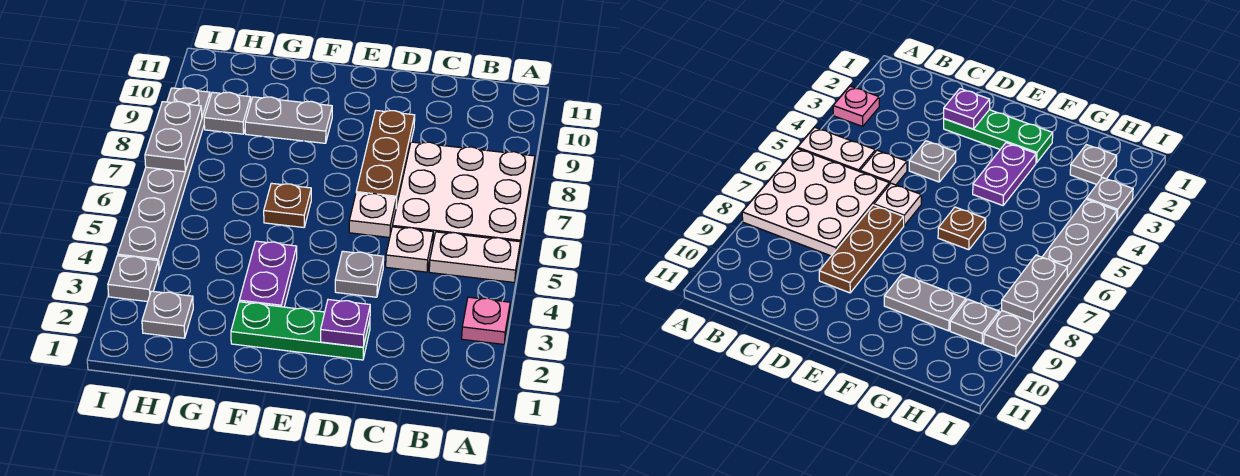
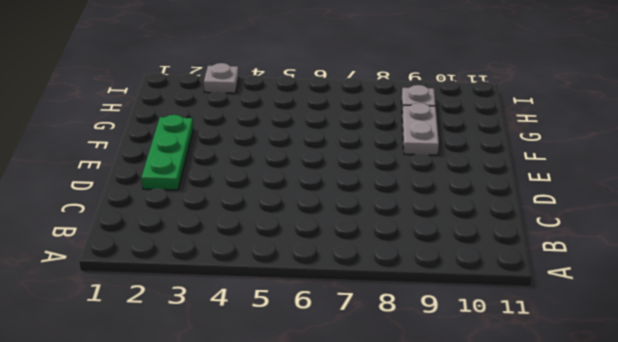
none -> pink plate A3 level 1
none -> white plate A5:B5 level 1
none -> white plate A6:C8 level 1

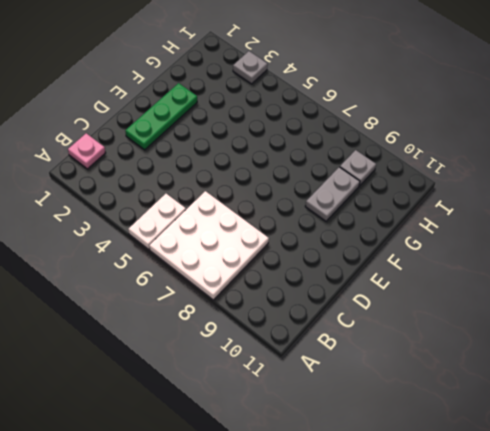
pink plate B1 level 1 -> pink plate A3 level 1
none -> white plate C5 level 1
none -> grey plate D4 level 1
none -> white plate D6 level 1

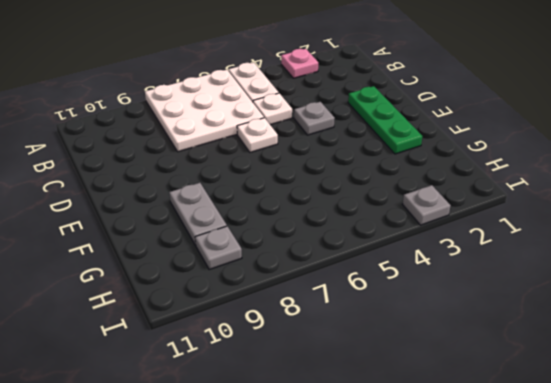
none -> brown plate D7:D9 level 1
none -> purple plate F3:F4 level 1
none -> brown plate F6 level 1

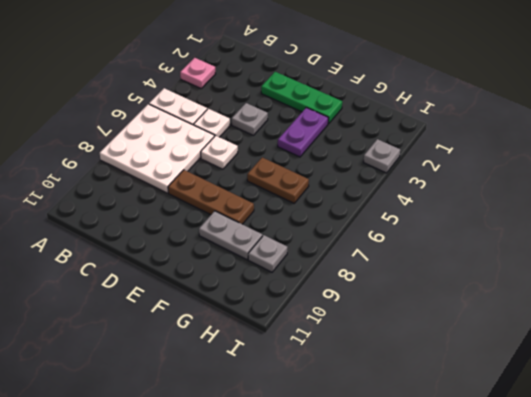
brown plate D8:F8 level 1 -> brown plate D7:D9 level 1
brown plate F6:G6 level 1 -> brown plate F6 level 1
none -> grey plate H2 level 1
none -> grey plate I4:I9 level 1
none -> purple plate D2 level 2

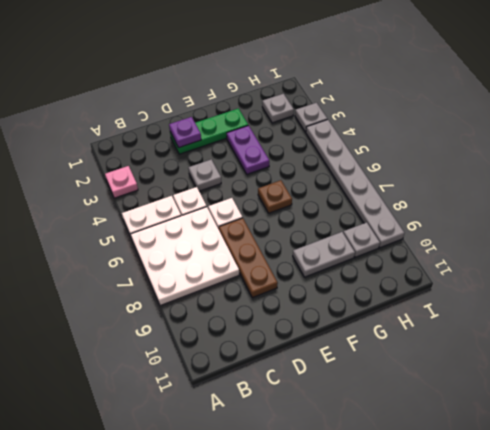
none -> grey plate I7:I8 level 2

